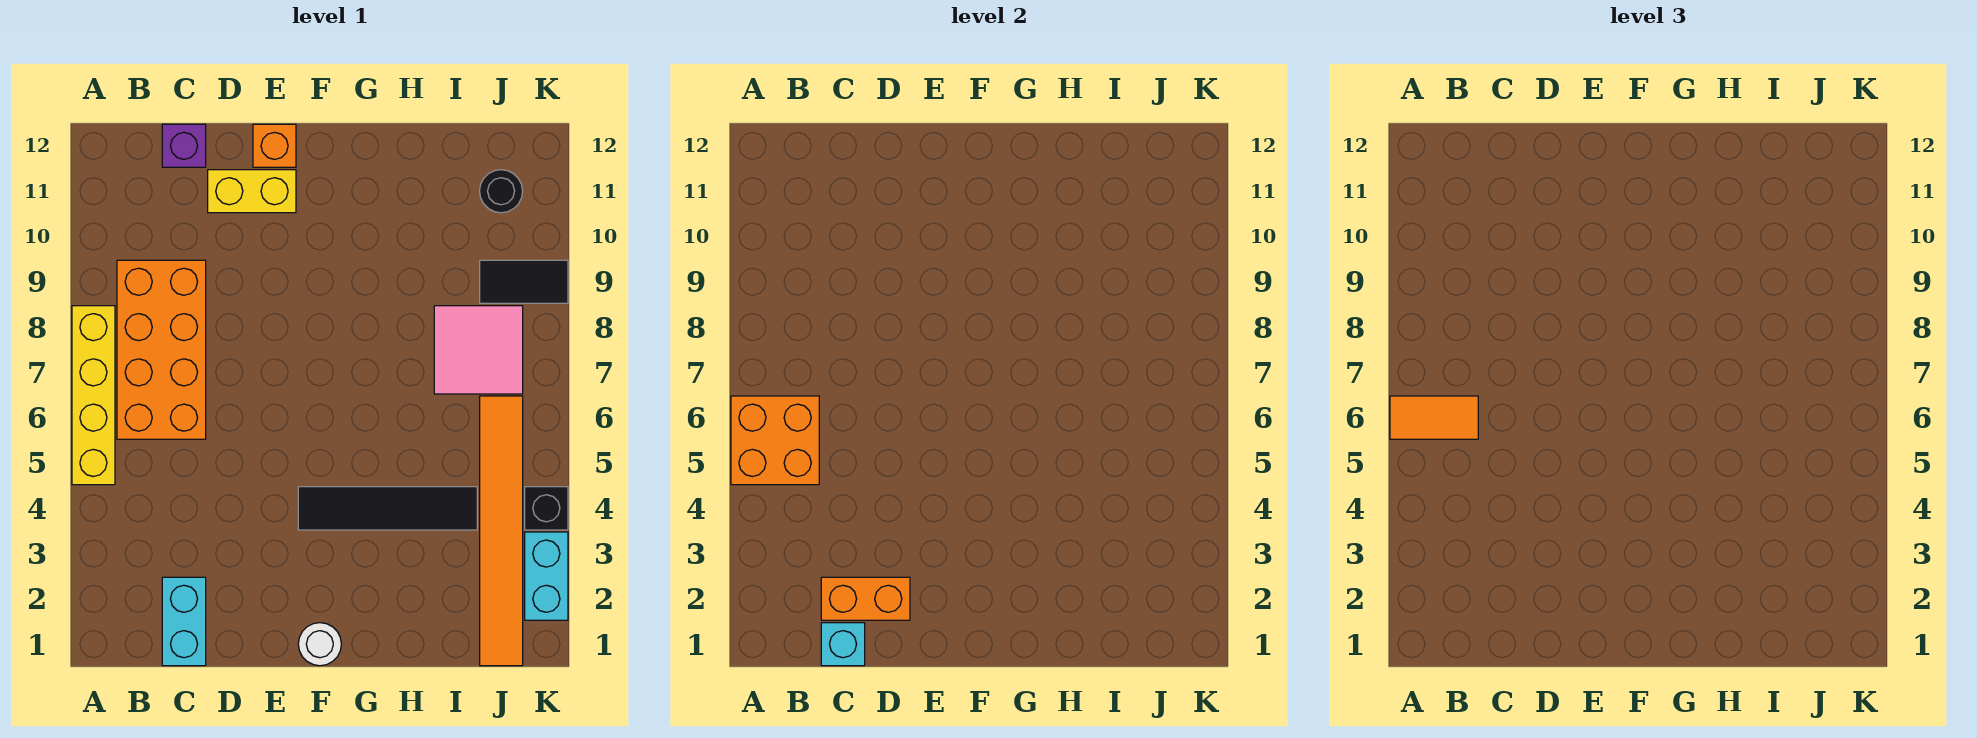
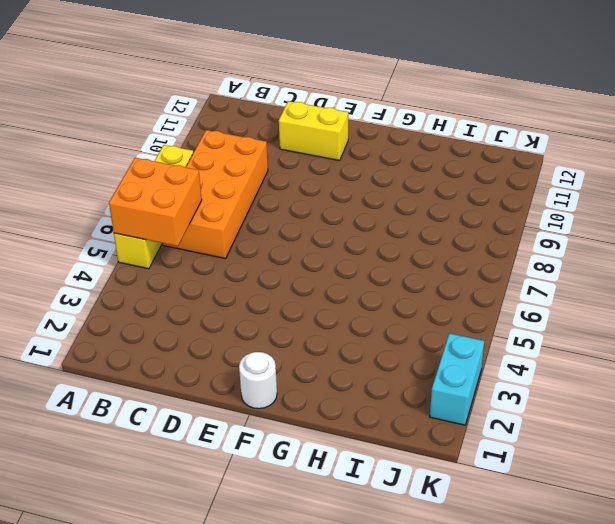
none -> cyan brick C1:C2 level 1
none -> purple brick C12 level 1
none -> orange brick E12 level 1

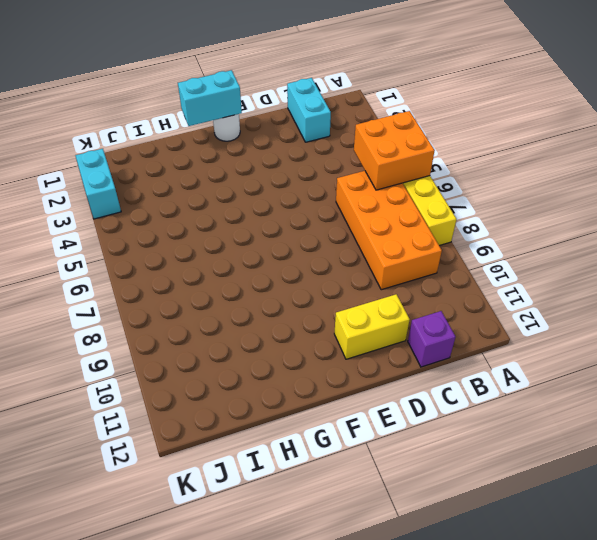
cyan brick F1:G1 level 2 -> none
none -> orange brick E12 level 1
none -> black tile F4:I4 level 1
none -> pink tile I7:J8 level 1

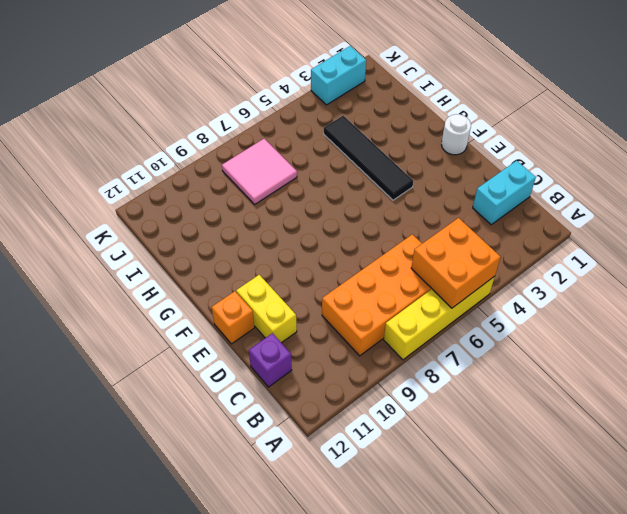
none -> orange tile J1:J6 level 1
none -> black tile J9:K9 level 1
none -> black round brick J11 level 1

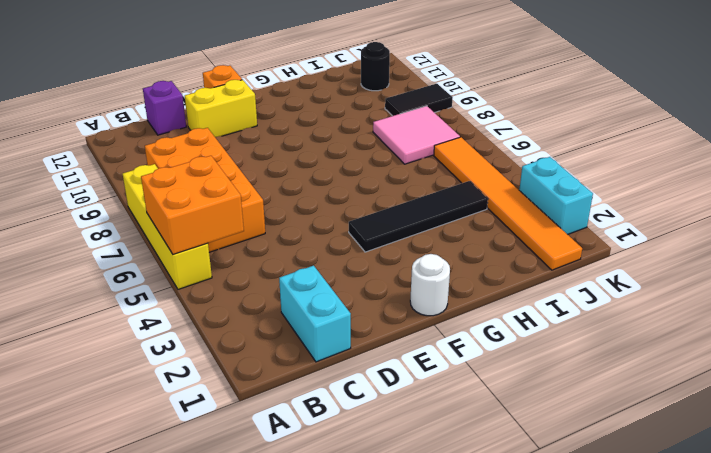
none -> black brick K4 level 1
none -> cyan brick C1 level 2
none -> orange brick C2:D2 level 2

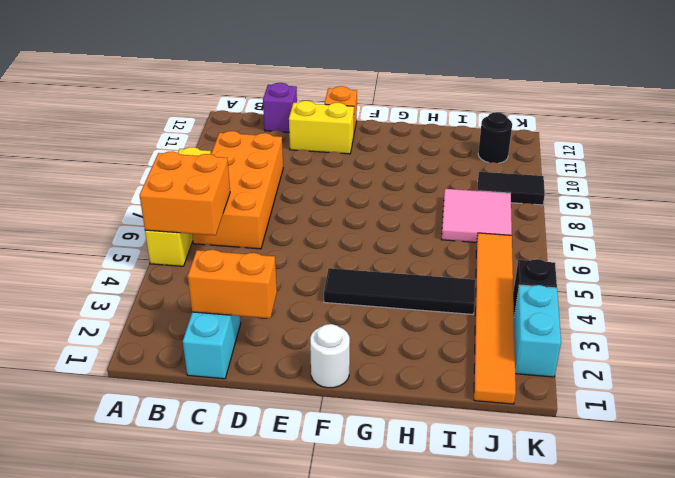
none -> cyan brick C1 level 2
none -> orange tile A6:B6 level 3

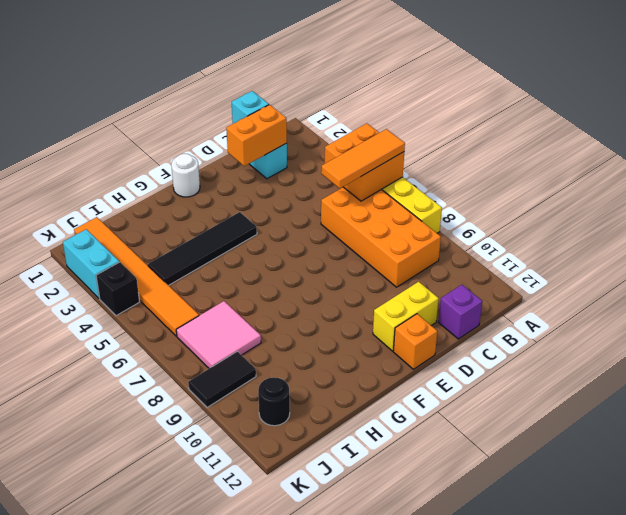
orange tile A6:C6 level 3 -> orange tile A6:B6 level 3

